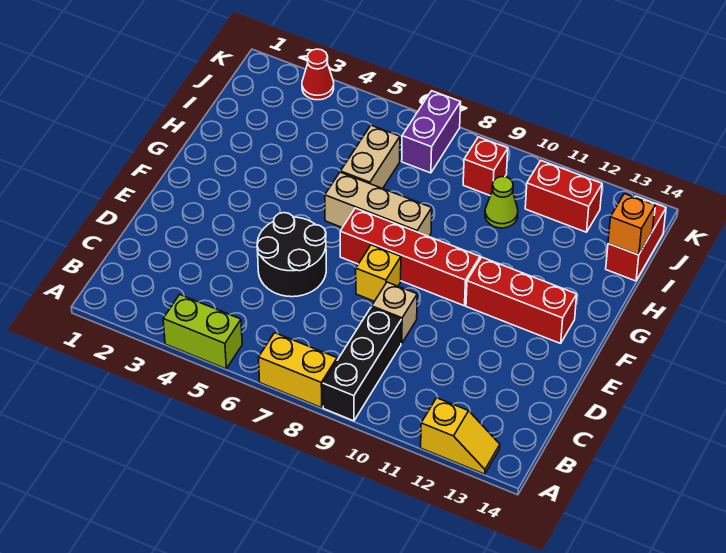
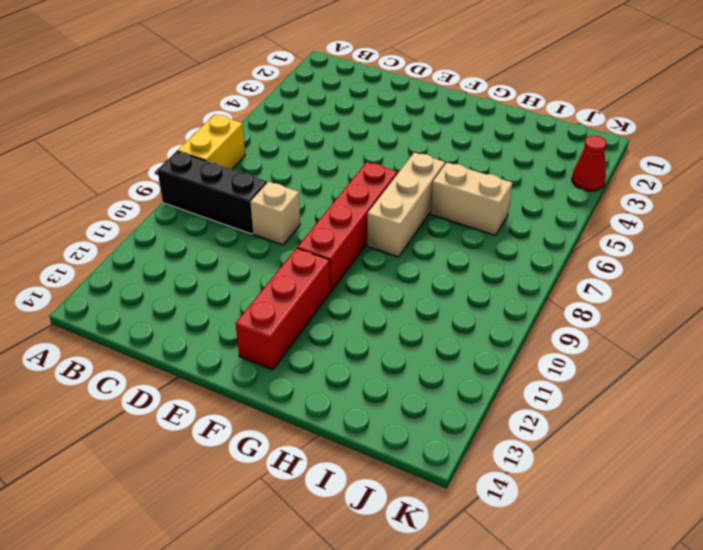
none -> lime brick A4:A5 level 1
none -> yellow slope A12:A13 level 1 top 12
none -> black round brick D5:E6 level 1

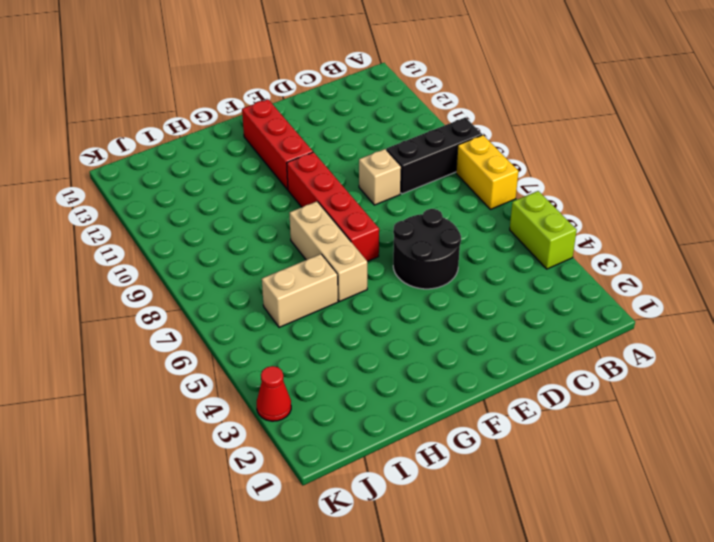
none -> yellow slope A12:A13 level 1 top 12
none -> yellow brick E8 level 1
none -> lime cone I10 level 1

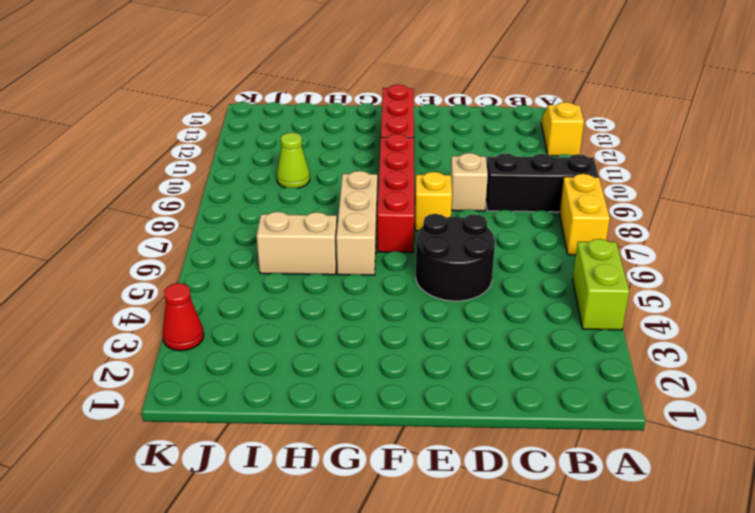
none -> red brick I14:J14 level 1
none -> purple brick J7:K7 level 1
none -> red brick J9 level 1

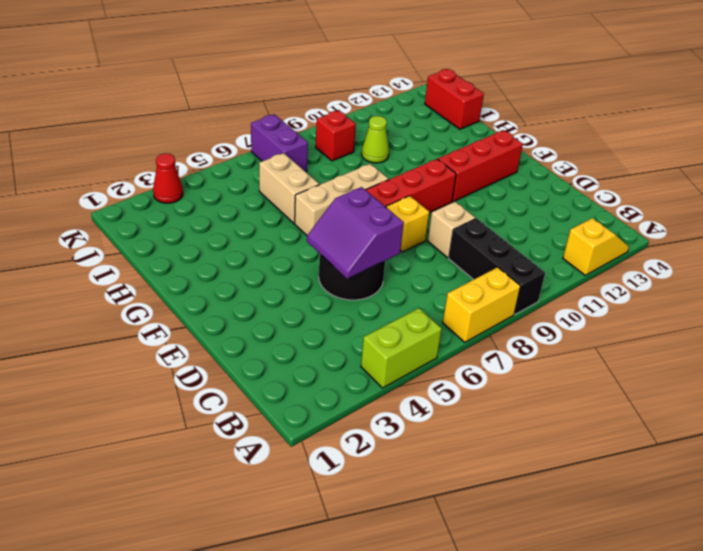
purple slope D5:E6 level 2 top 6 -> none
none -> red brick J11:J12 level 1
none -> orange brick I14 level 2

